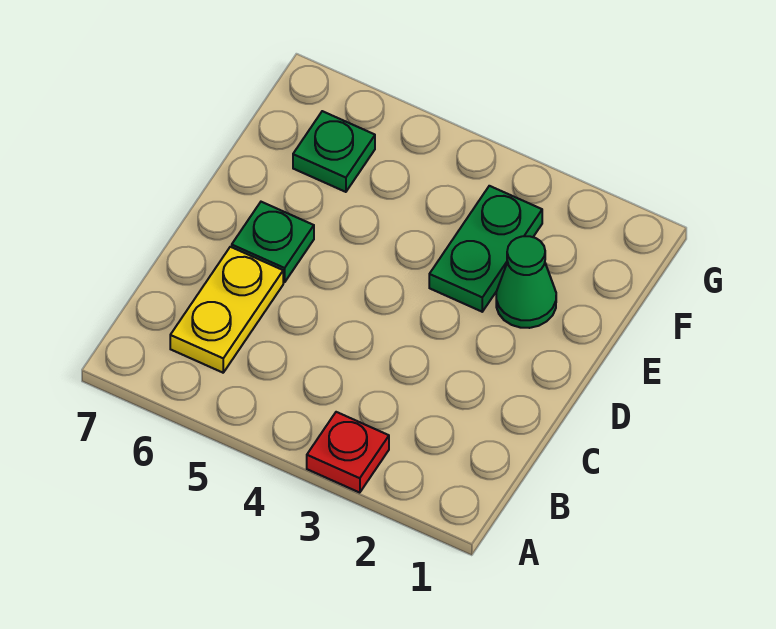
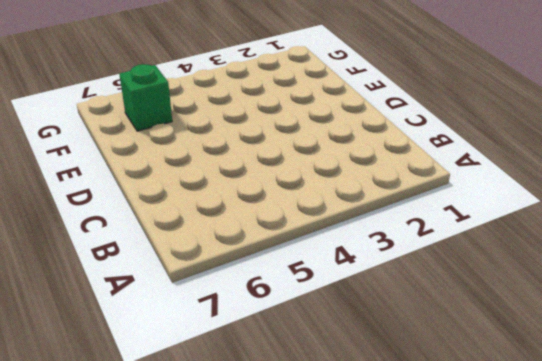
green brick F6 level 1 -> green plate F6 level 1
none -> red plate A3 level 1
none -> yellow plate B6:C6 level 1

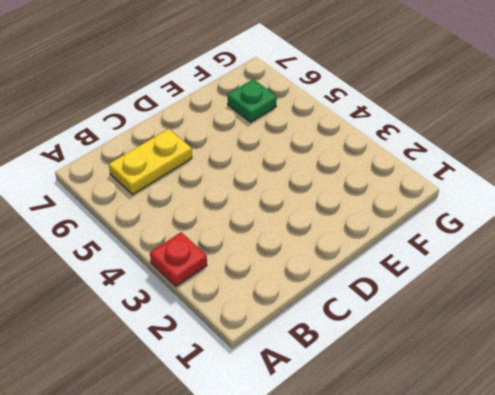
none -> green plate D6 level 1
none -> green cone E2 level 1

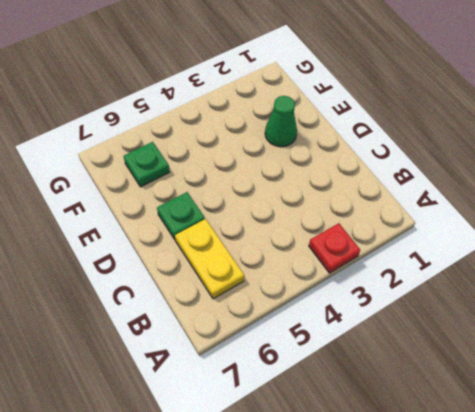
none -> green plate E3:F3 level 1

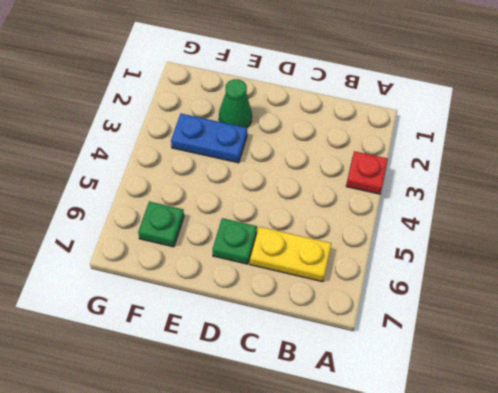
blue plate E3:F3 level 1 -> green plate E3:F3 level 1

